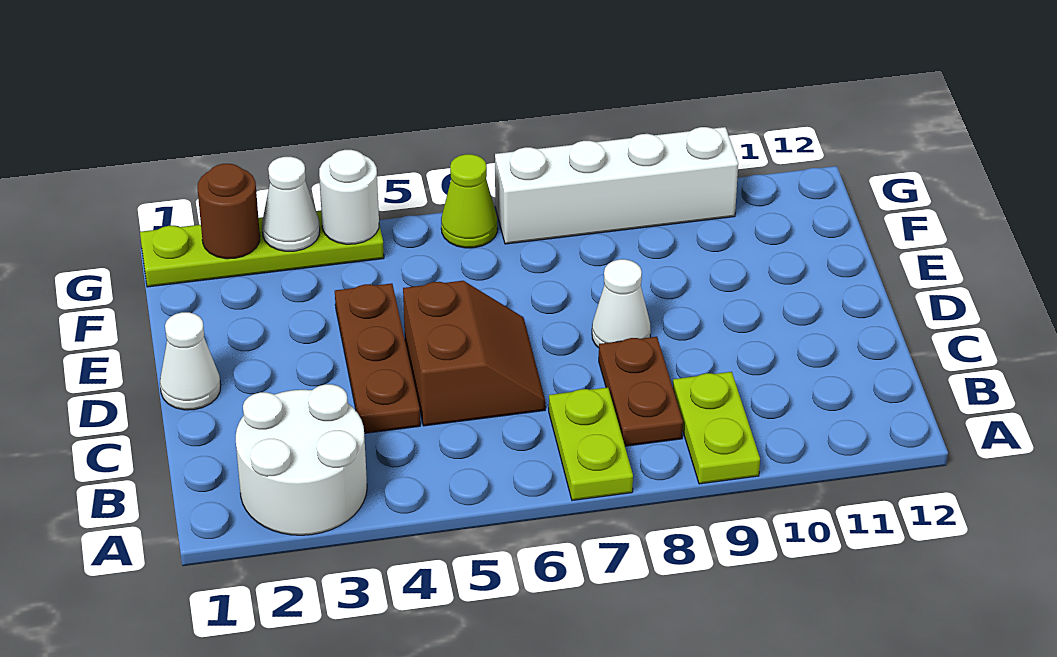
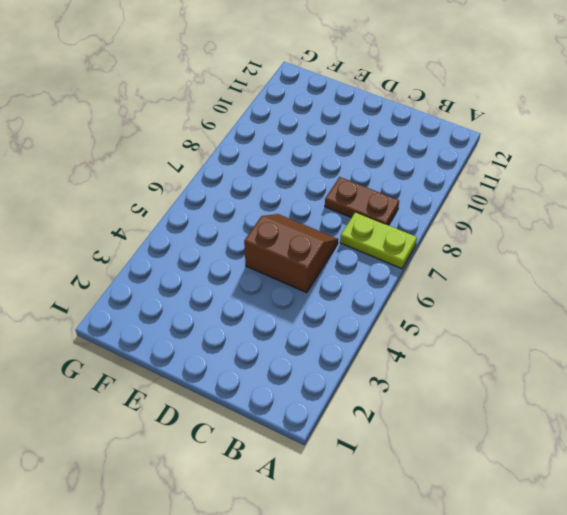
none -> white round brick A2:B3 level 1
none -> lime plate A9:B9 level 1
none -> brown plate C4:E4 level 1

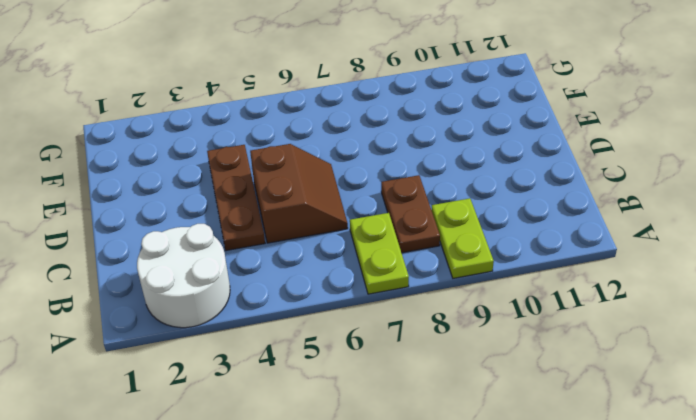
none -> white cone D1 level 1
none -> white cone D8 level 1
none -> lime plate G1:G4 level 1

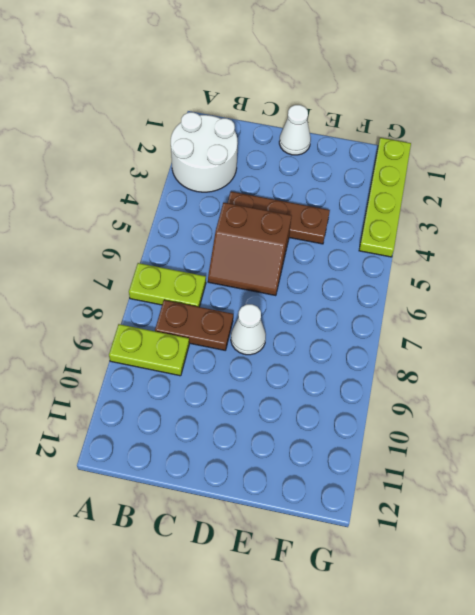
none -> lime cone G6 level 1
none -> white brick G7:G10 level 1
none -> brown round brick G2 level 2

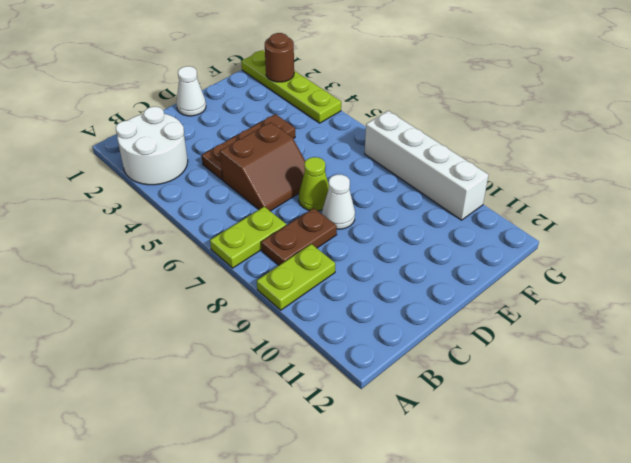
lime cone D7 level 1 -> lime cone G6 level 1
none -> white cone G3 level 2
none -> white round brick G4 level 2

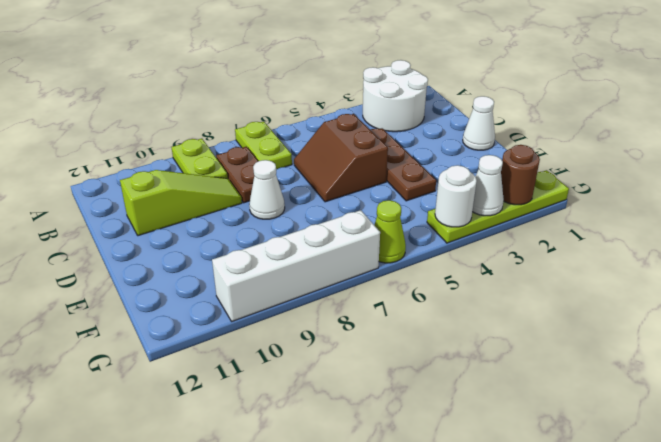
lime slope C9:C11 level 1 top 11 -> none

